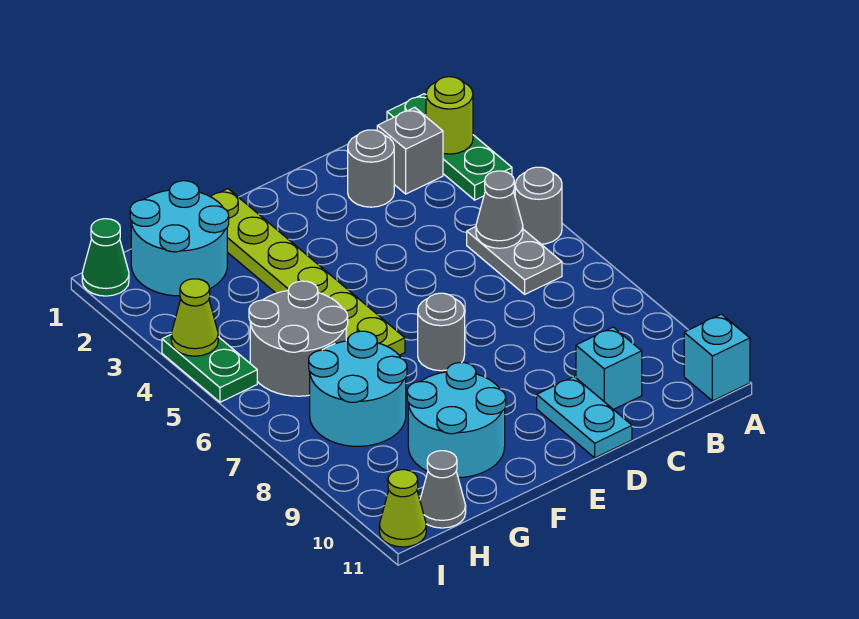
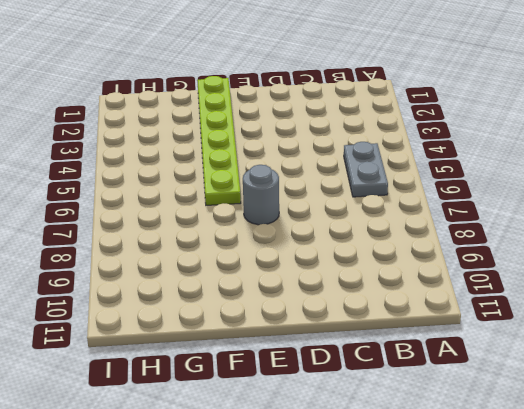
none -> green plate A1:A3 level 1
none -> grey round brick A5 level 1
none -> cyan brick A11 level 1

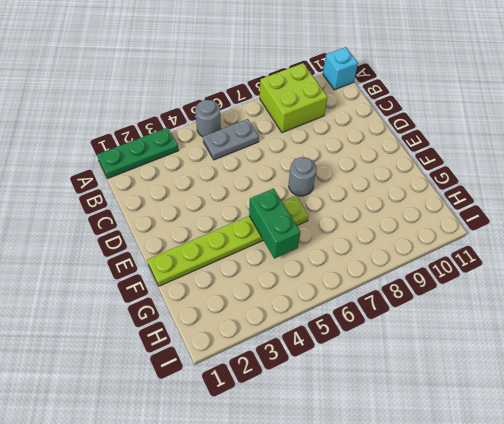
lime brick A8:B9 level 1 -> none
green brick F5:G5 level 2 -> none
none -> grey brick B2 level 1
none -> grey round brick C2 level 1
none -> cyan brick C10 level 1

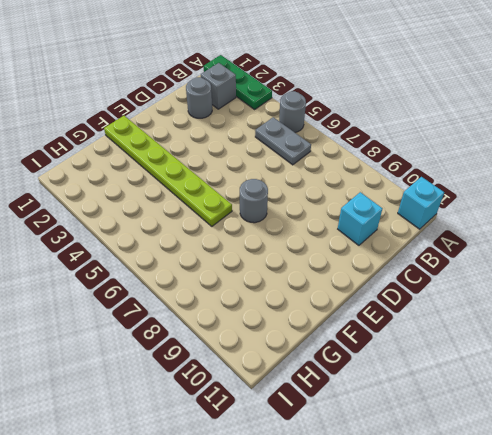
none -> cyan plate D10:D11 level 1
none -> cyan round brick F9:G10 level 1
none -> cyan round brick G1:H2 level 1

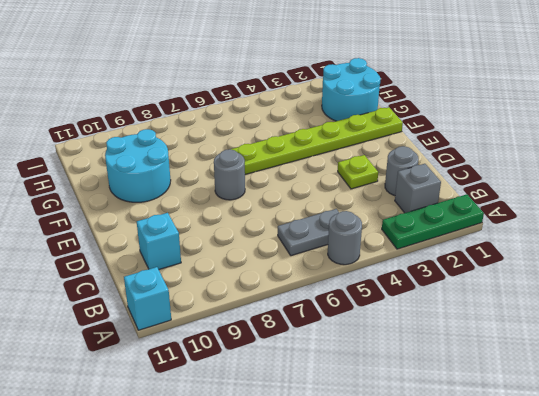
lime plate D3 level 1 -> none
none -> cyan plate D10:D11 level 1
none -> grey round brick G5:H6 level 1
none -> cyan round brick G7:H8 level 1

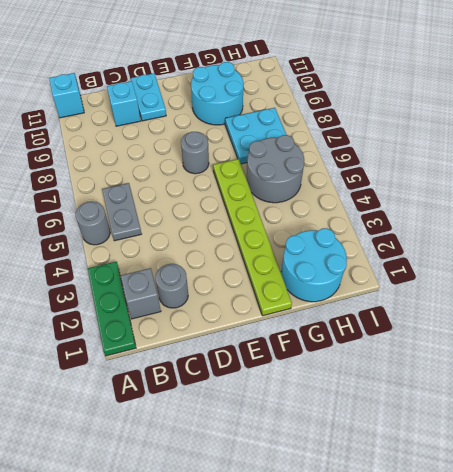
cyan plate G7:H8 level 1 -> cyan round brick G7:H8 level 1
none -> grey cone H11 level 1
none -> green cone I1 level 1
none -> green plate I4:I5 level 1

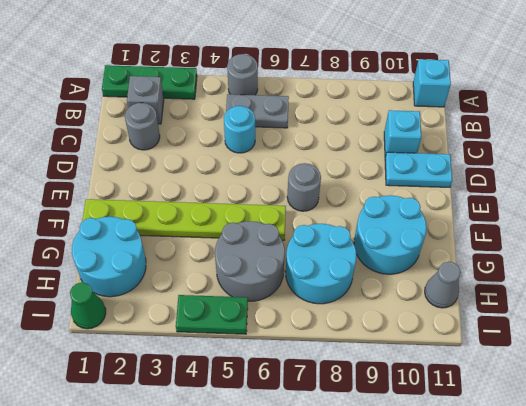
cyan round brick C5 level 1 -> none
none -> lime cone I11 level 1
none -> lime round brick A2 level 2
none -> grey cone B5 level 2

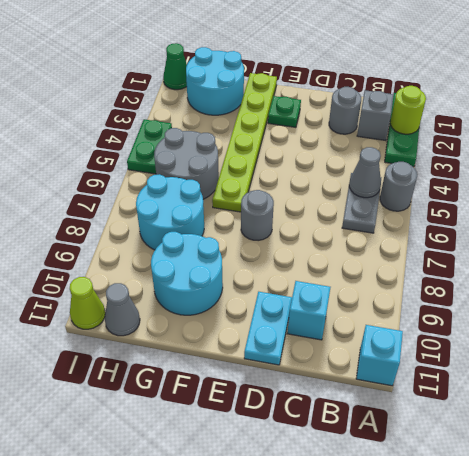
green plate E2 level 1 -> none
none -> lime cone I4 level 2

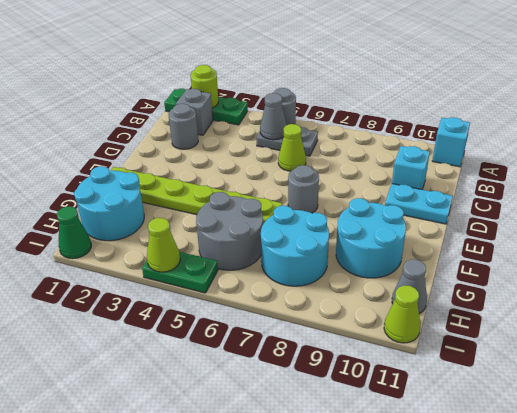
lime cone C6 level 1 -> none

